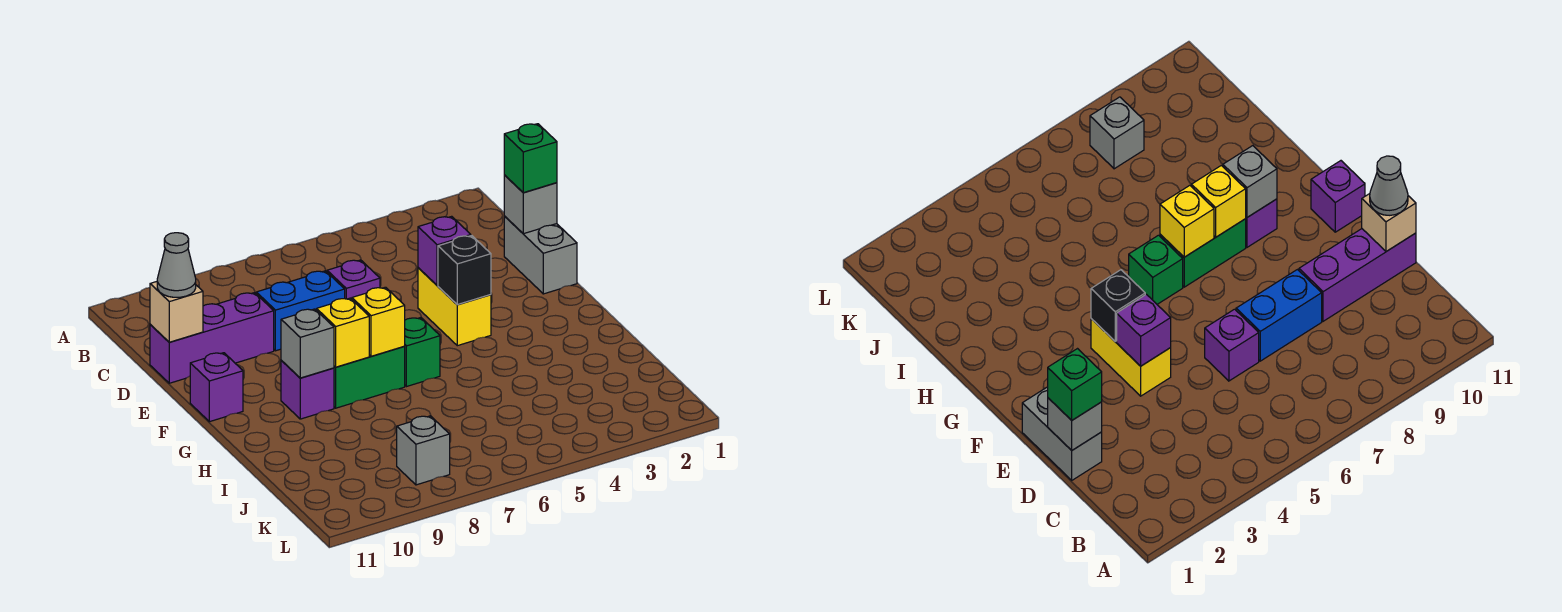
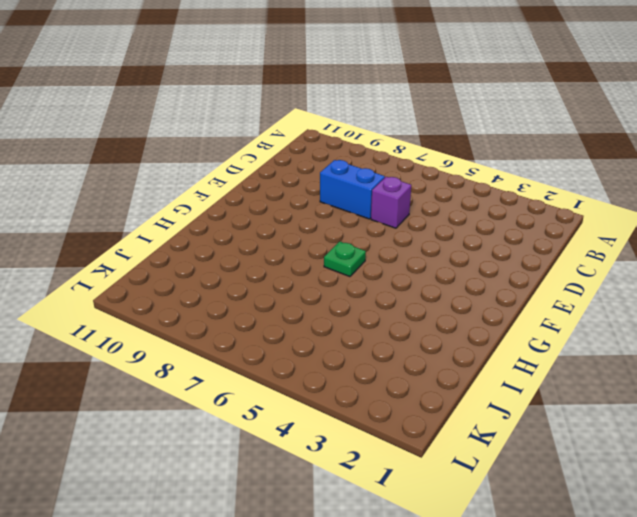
green plate G6 level 1 -> green brick G6 level 1
none -> grey brick D1:E1 level 1
none -> purple brick D9:D11 level 1
none -> yellow brick E4:F4 level 1

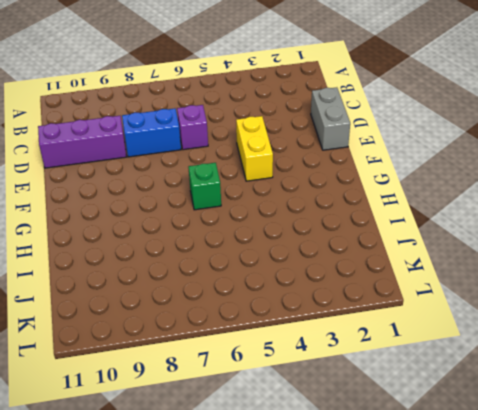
none -> purple brick F11 level 1
none -> green brick G7:G8 level 1
none -> purple brick G9 level 1

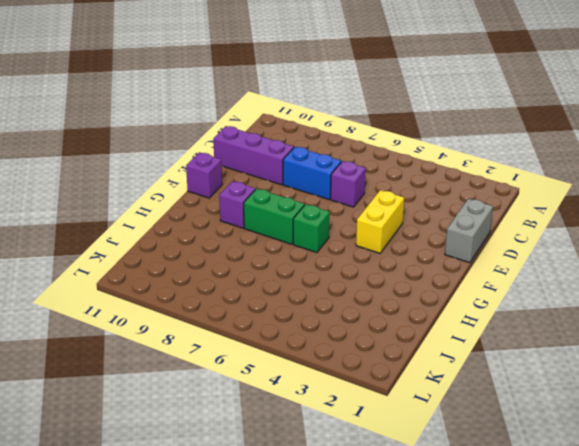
none -> grey brick K8 level 1
none -> grey brick D1 level 2
none -> tan brick D11 level 2

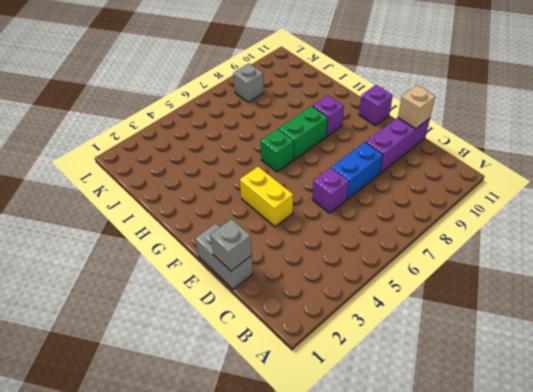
none -> purple brick E4 level 2
none -> black brick F4 level 2
none -> yellow brick G7 level 2

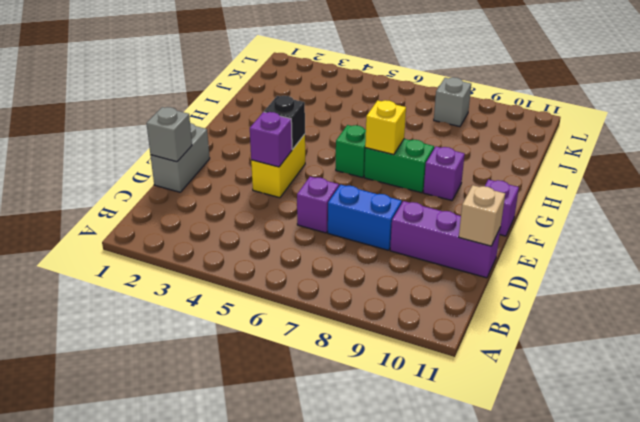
none -> yellow brick G8 level 2
none -> grey brick G9 level 2
none -> green brick D1 level 3

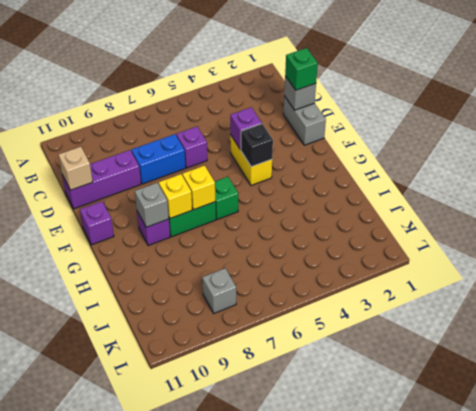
none -> grey cone D11 level 3

